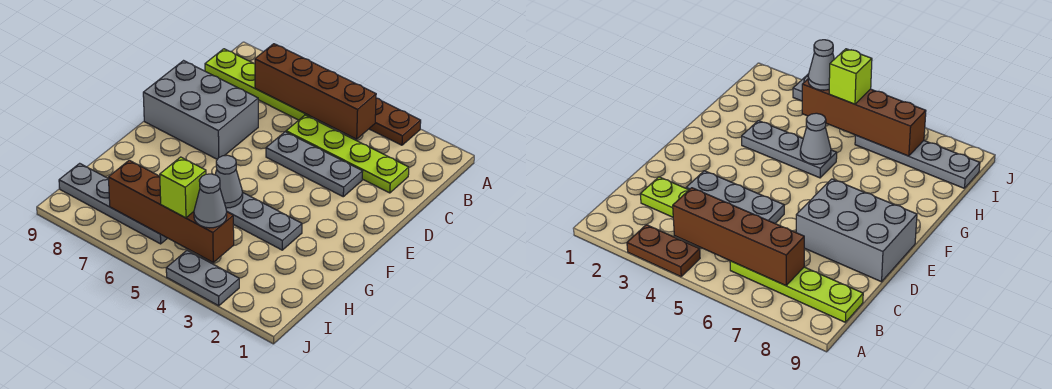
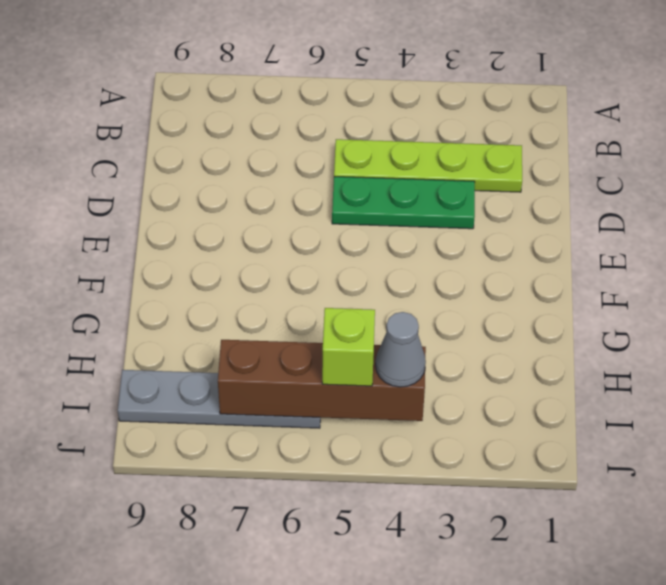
green plate D3:D5 level 1 -> grey plate D3:D5 level 1
none -> brown plate A3:A4 level 1
none -> lime plate B6:B9 level 1
none -> grey brick D7:E9 level 1

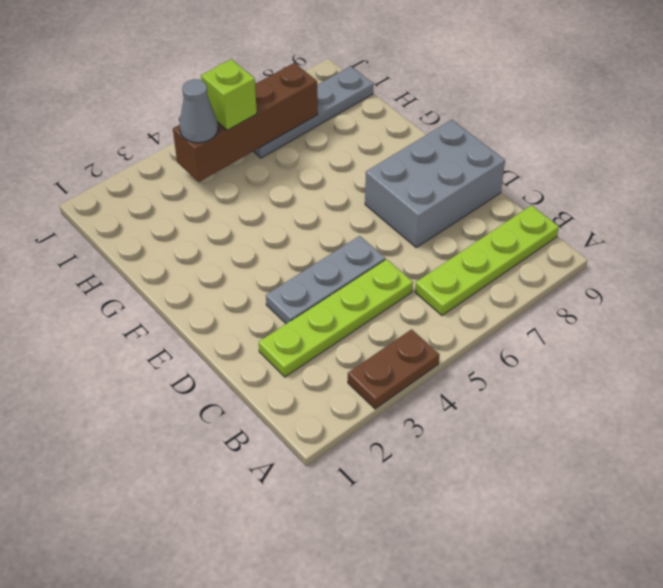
none -> grey plate G3:G5 level 1
none -> grey plate J3:J4 level 1
none -> brown brick B4:B7 level 2

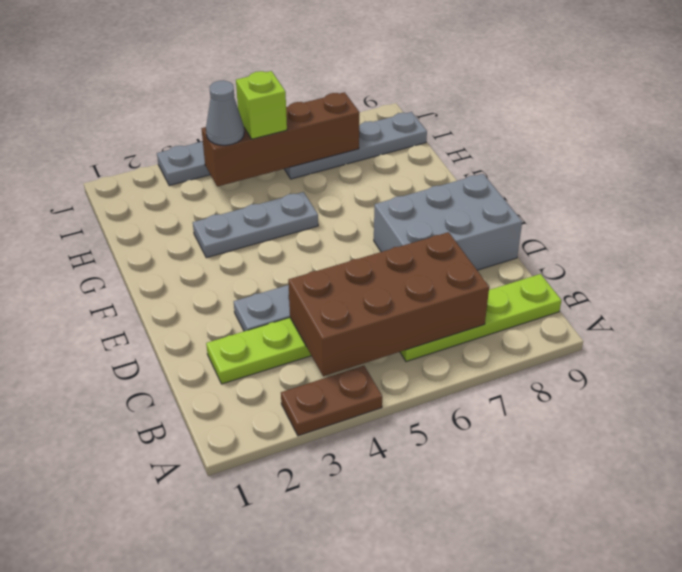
brown brick B4:C7 level 2 -> brown brick B4:B7 level 2
none -> grey cone G5 level 2

